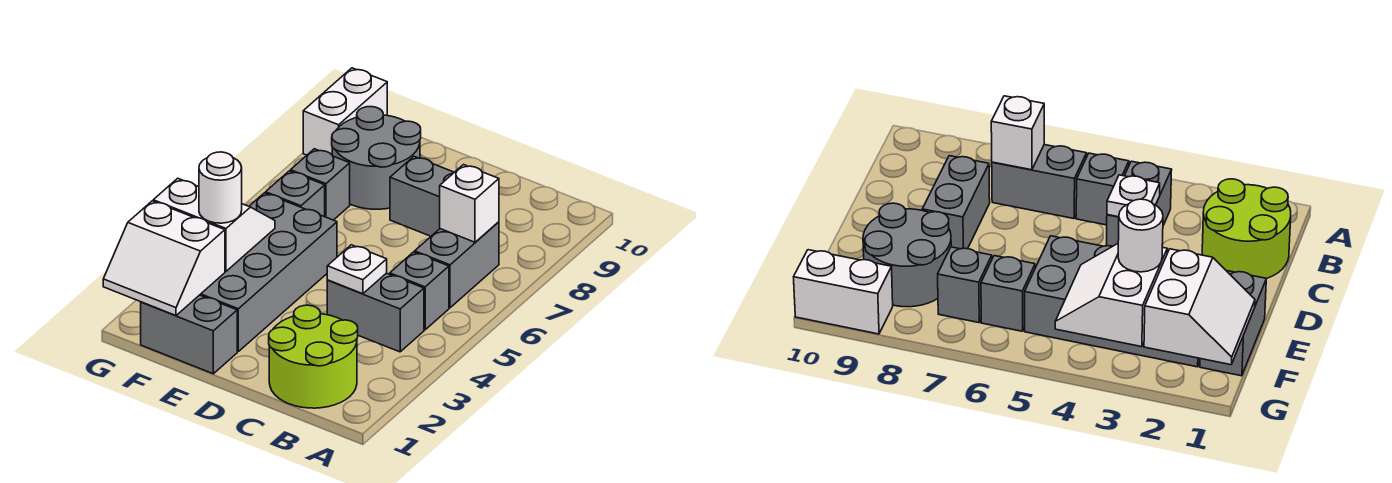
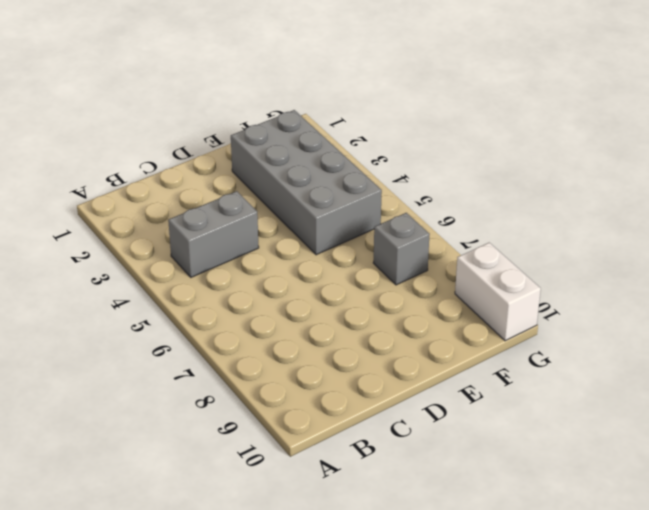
none -> lime round brick B1:C2 level 1
none -> grey brick B5 level 1
none -> grey brick B6:B7 level 1

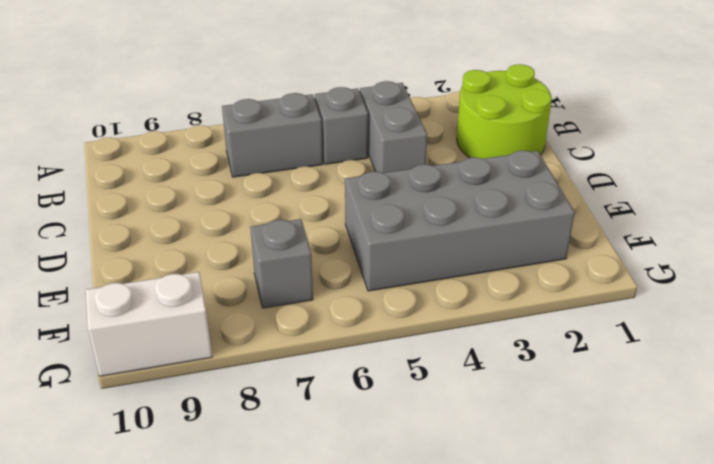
none -> grey brick C8:D8 level 1
none -> grey brick E1:F1 level 1
none -> grey round brick E8:F9 level 1

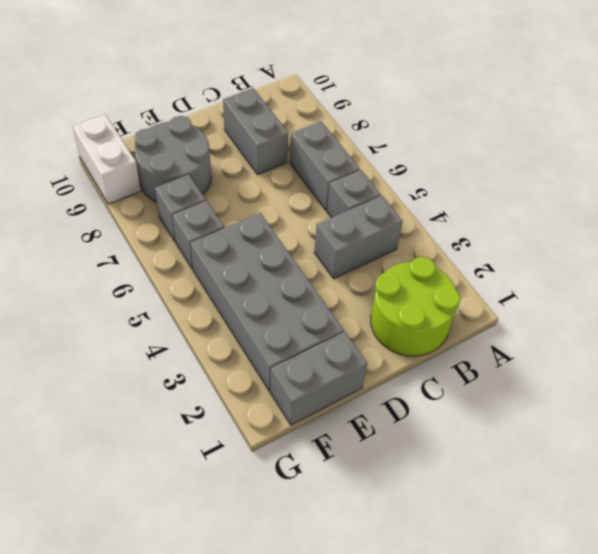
grey brick C8:C9 level 1 -> grey brick C8:D8 level 1
none -> white brick B7 level 2
none -> white plate C4 level 2
none -> white slope F1:G2 level 2 top 2

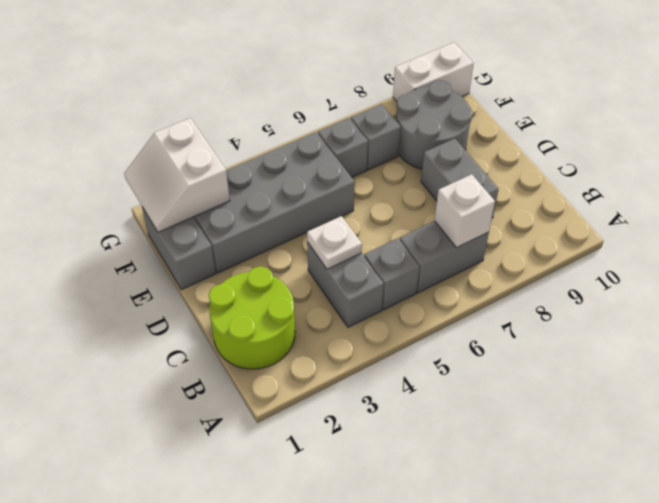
none -> white slope F3:G4 level 2 top 3
none -> white round brick F3 level 3

